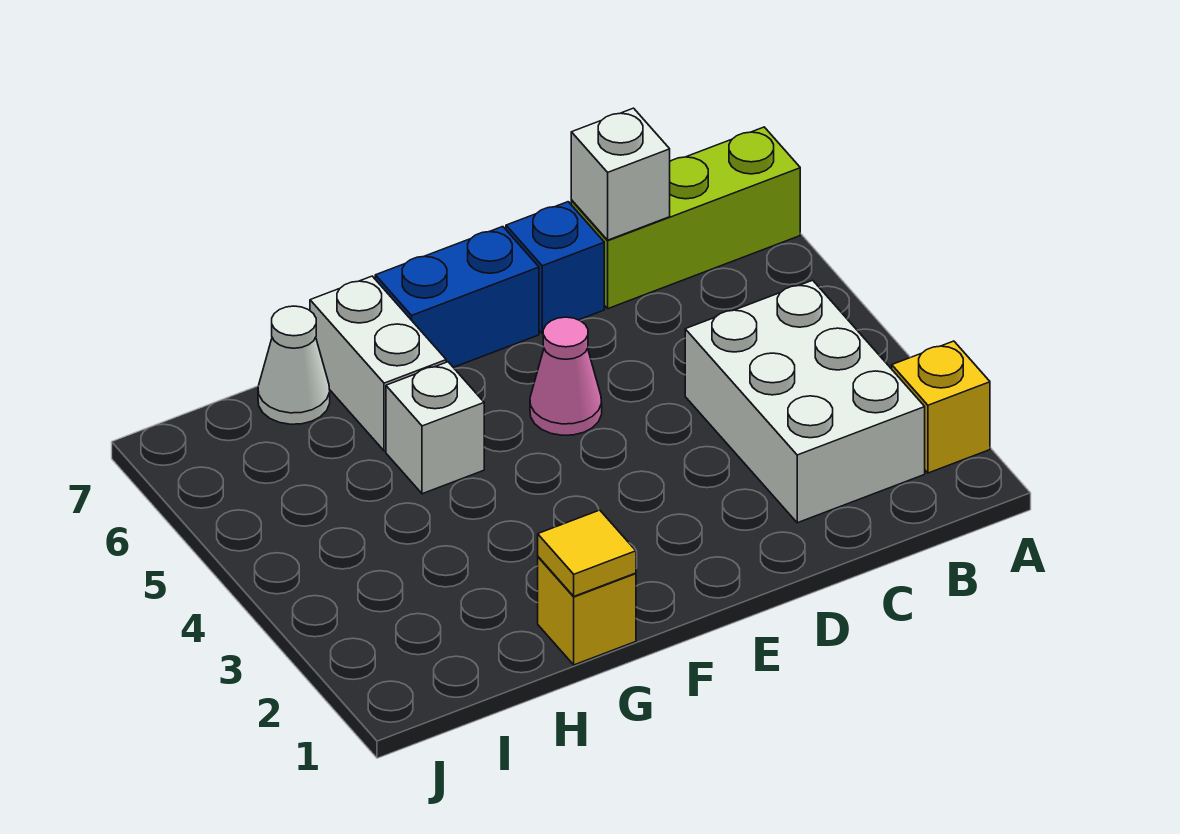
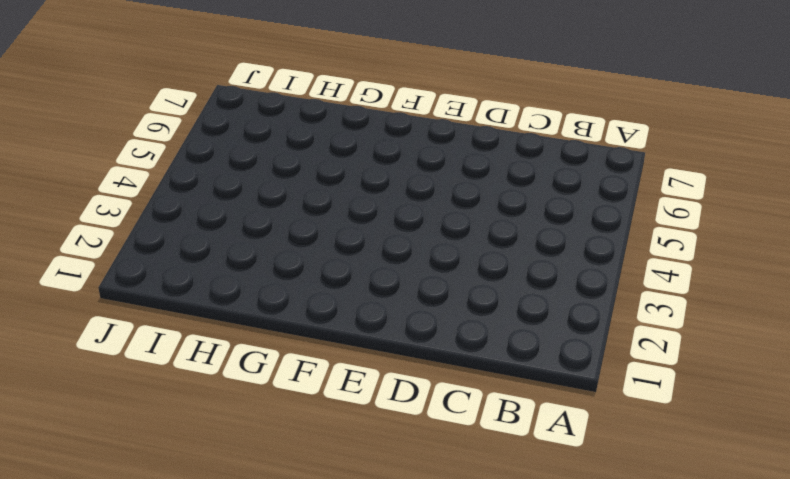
none -> yellow brick A2 level 1
none -> lime brick A7:C7 level 1
none -> white brick B2:C4 level 1

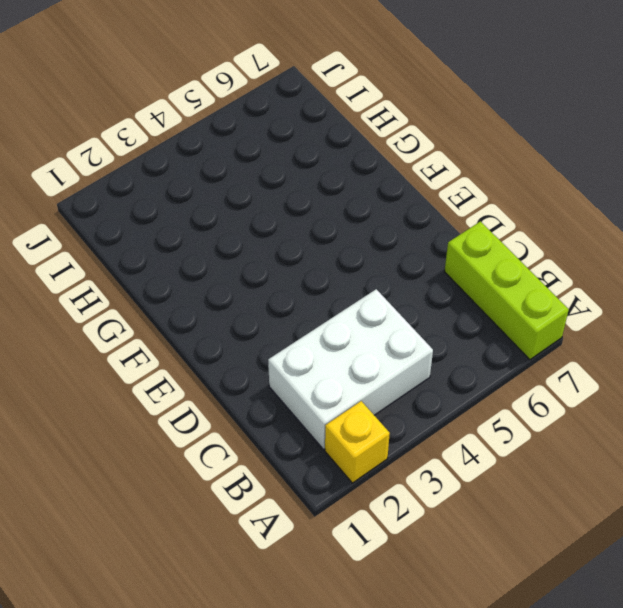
none -> blue brick D7 level 1
none -> pink cone E5 level 1
none -> blue brick E7:F7 level 1

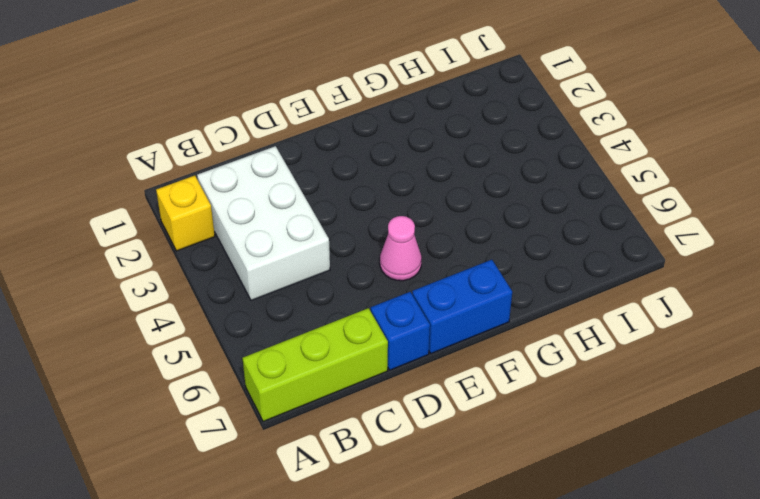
none -> yellow brick G1 level 1
none -> white brick G5 level 1
none -> white brick G6:G7 level 1

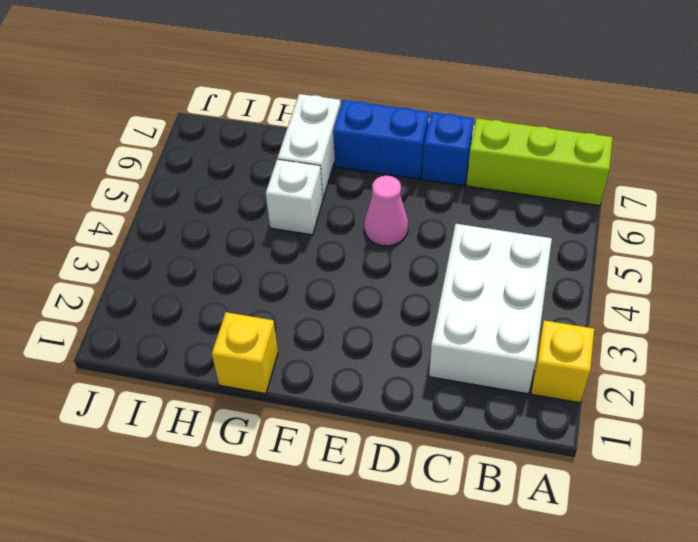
none -> white cone H7 level 1
none -> white brick C7 level 2
none -> yellow tile G1 level 2

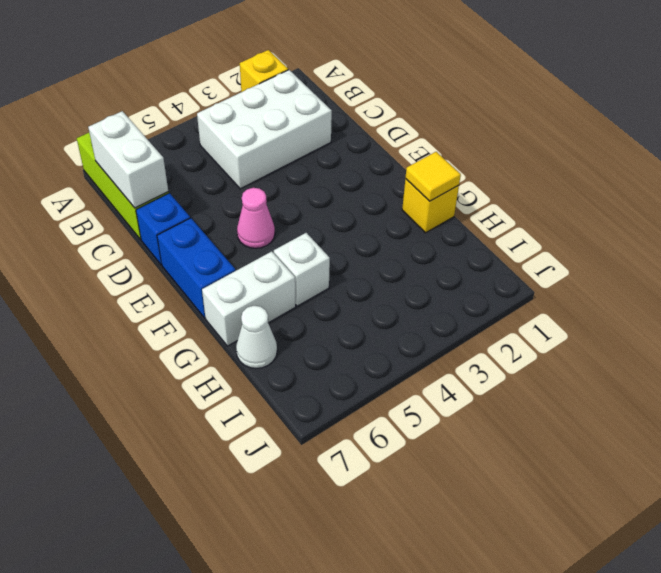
white brick B7:C7 level 2 -> white brick C7 level 2

